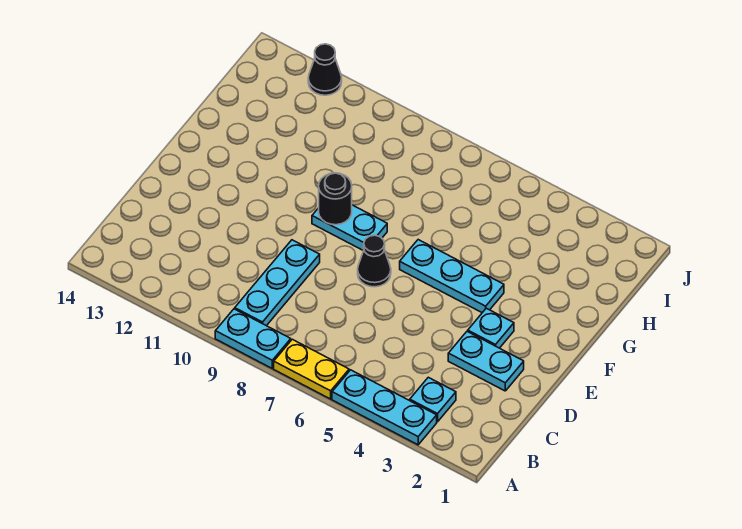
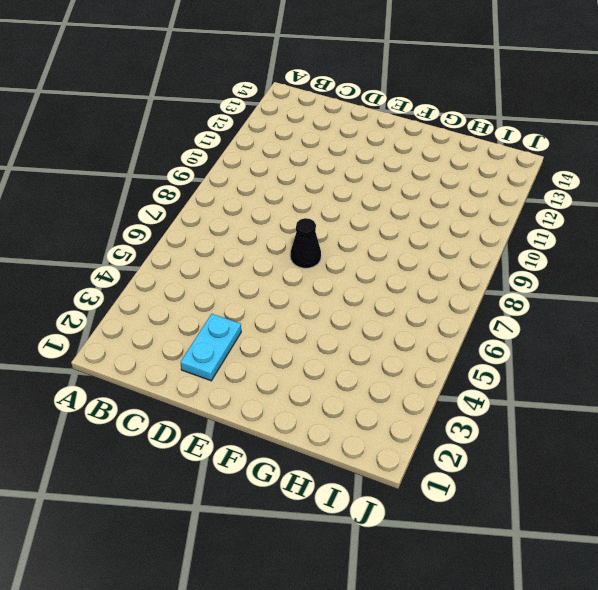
none -> cyan plate A3:A5 level 1
none -> yellow plate A6:A7 level 1
none -> cyan plate A8:A9 level 1

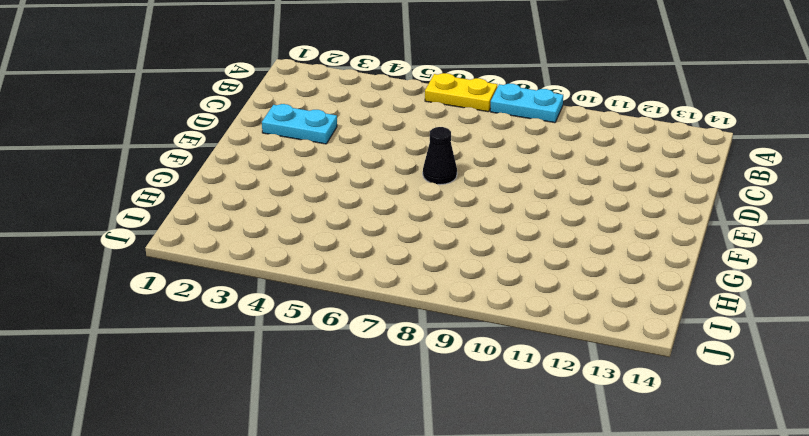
none -> cyan plate A3:A5 level 1
none -> cyan plate B3 level 1
none -> cyan plate B9:D9 level 1

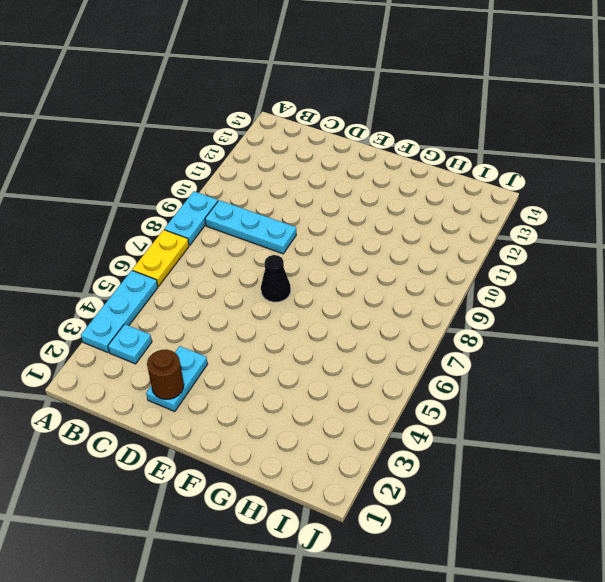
brown round brick D2 level 2 -> none
none -> cyan plate E3 level 1
none -> cyan plate F4:F6 level 1
none -> cyan plate F8:F9 level 1

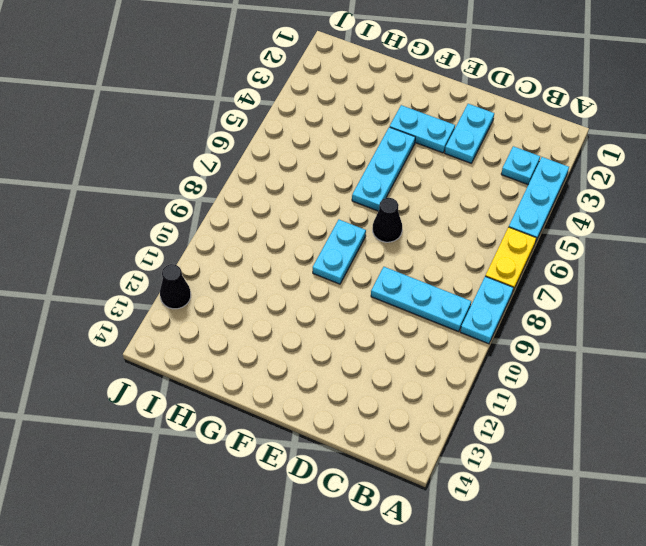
cyan plate E3:F3 level 1 -> cyan plate E3 level 1
none -> black round brick F9 level 2

